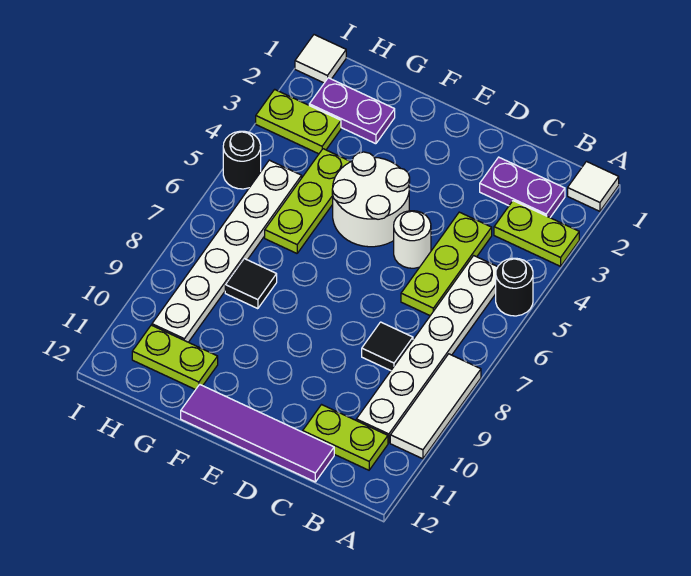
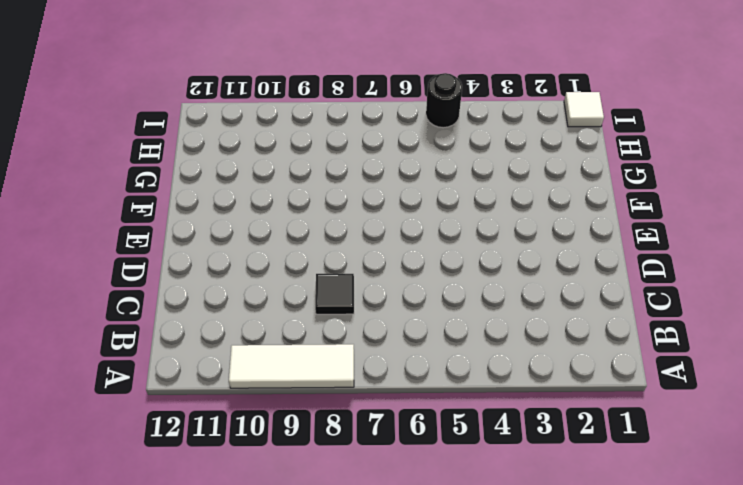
none -> white tile A1 level 1
none -> lime plate A3:B3 level 1
none -> black round brick A5 level 1

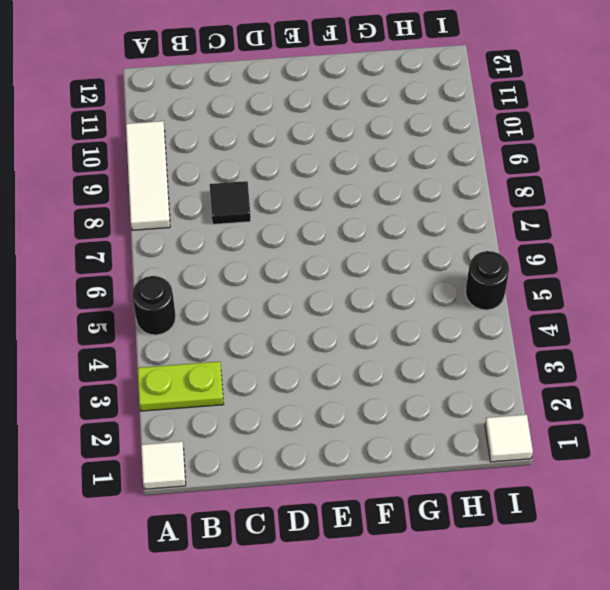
none -> purple plate B2:C2 level 1
none -> white plate B5:B10 level 1
none -> lime plate B11:C11 level 1

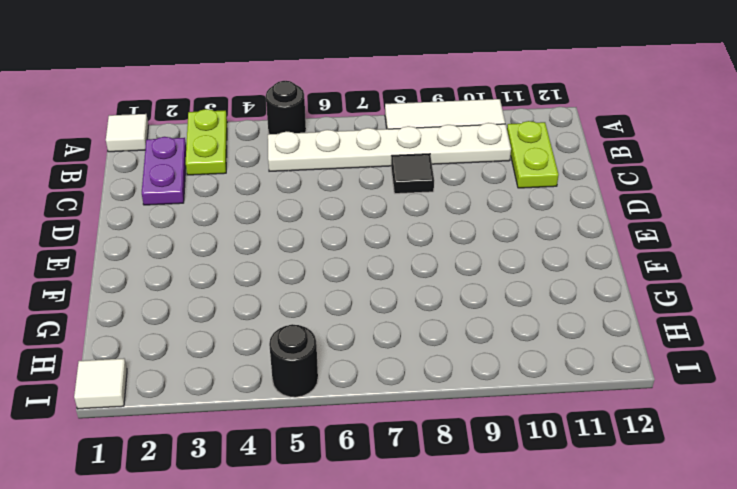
none -> lime plate C4:C6 level 1
none -> purple tile C12:F12 level 1
none -> white round brick D5 level 1

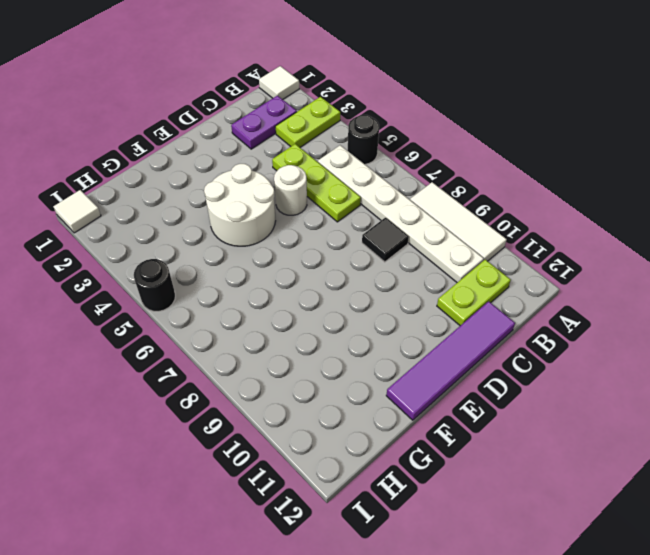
none -> purple plate G2:H2 level 1
none -> lime plate G4:G6 level 1
none -> black tile G8 level 1

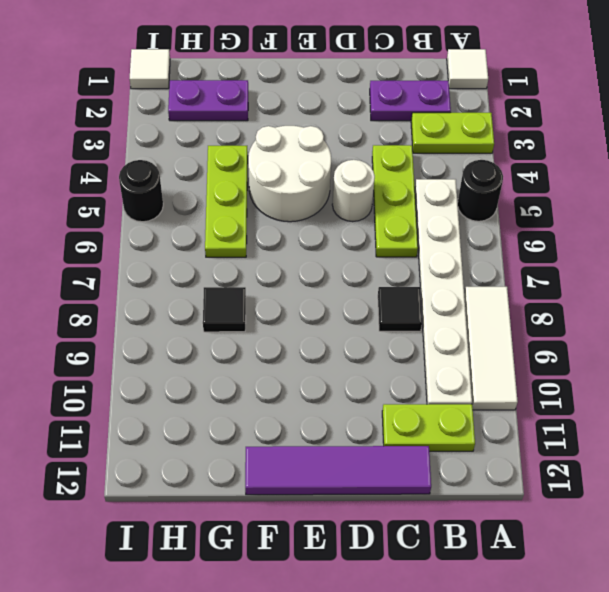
none -> lime plate G11:H11 level 1
none -> lime plate H3:I3 level 1
none -> white plate H5:H10 level 1

